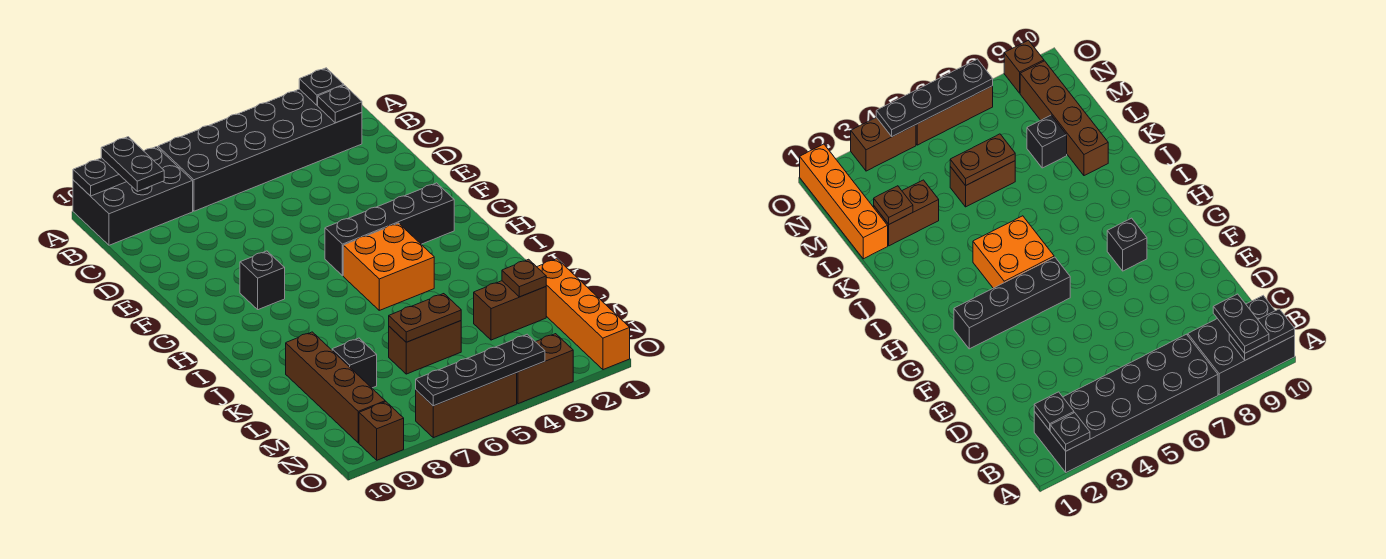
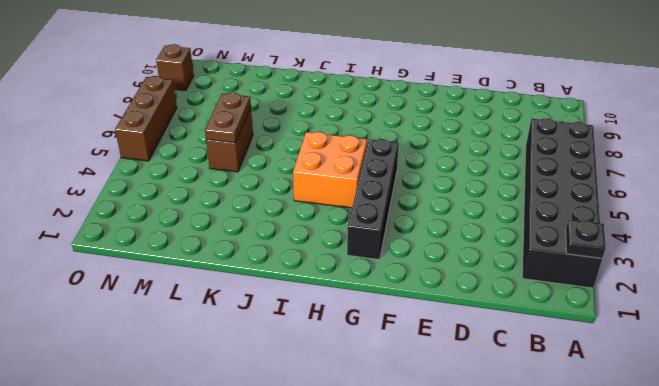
none -> black brick A8:B10 level 1
none -> black brick G8 level 1
none -> brown brick K9:N9 level 1

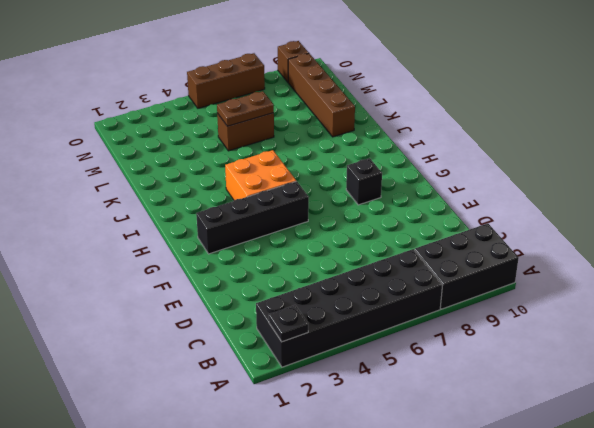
none -> orange brick L1:O1 level 1
none -> brown brick L2:L3 level 1
none -> black brick L8 level 1

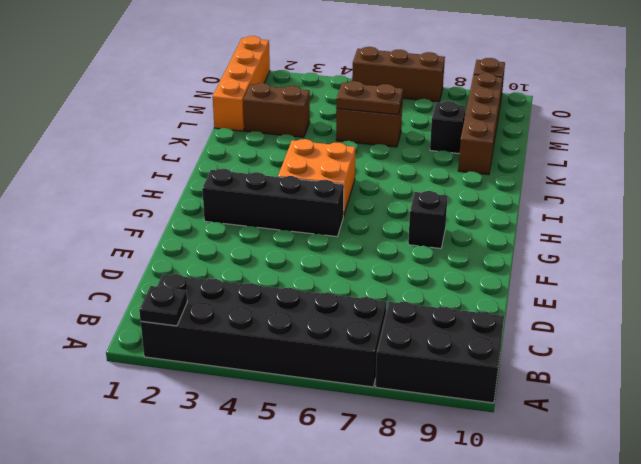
none -> brown brick O3:O4 level 1
none -> black plate A9:A10 level 2
none -> black plate B2 level 2

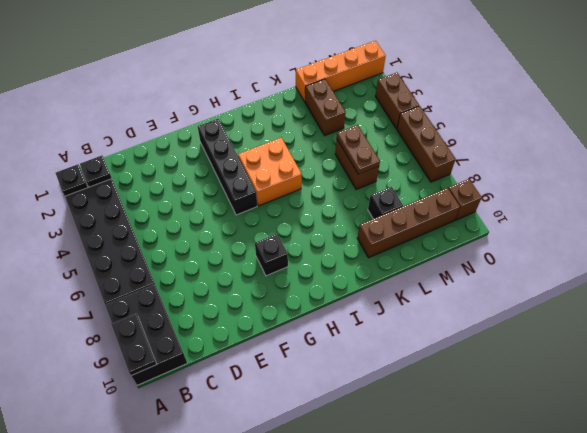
none -> brown plate L2 level 2
none -> black plate O4:O7 level 2
none -> black plate A9:B9 level 3

